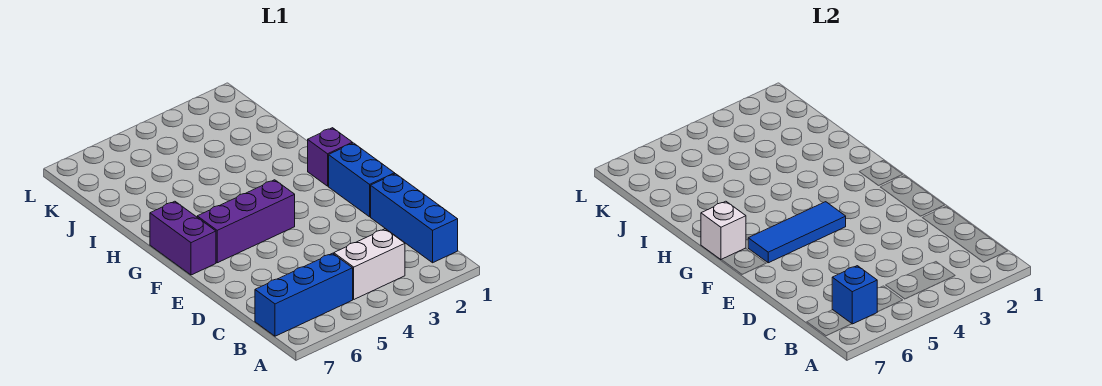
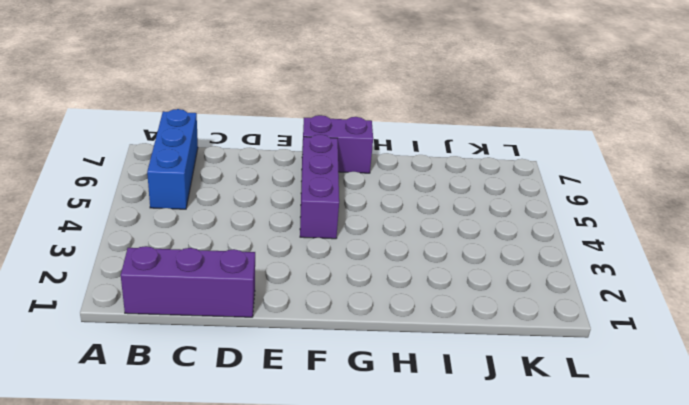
purple brick B1:D1 level 1 -> blue brick B1:D1 level 1
none -> white brick B3:B4 level 1
none -> blue brick E1:F1 level 1

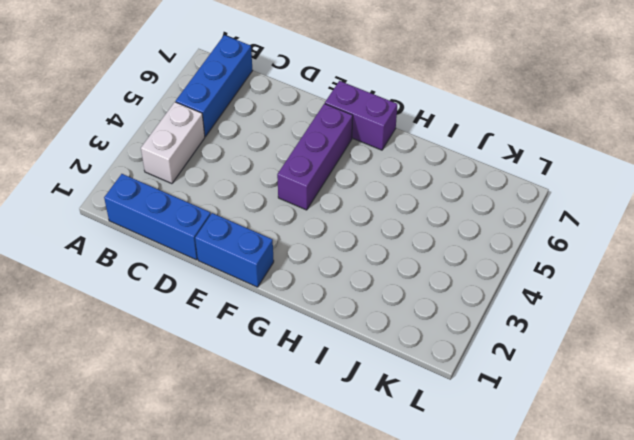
none -> purple brick G1 level 1
none -> blue brick B6 level 2

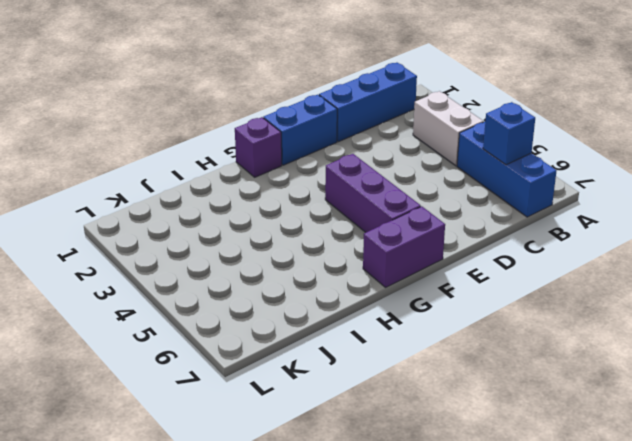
none -> blue tile F4:F6 level 2
none -> white brick G7 level 2

